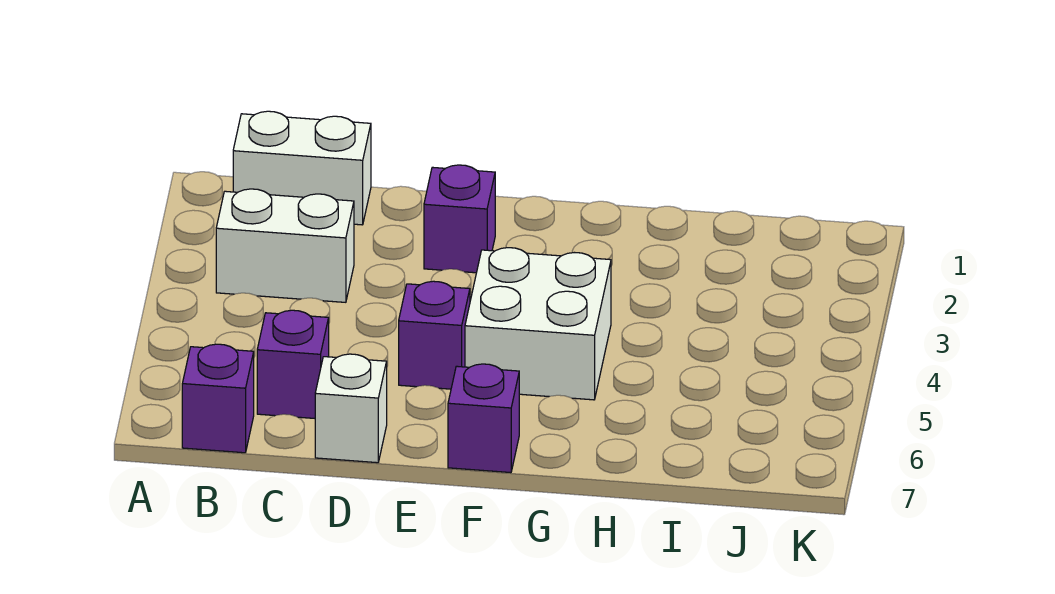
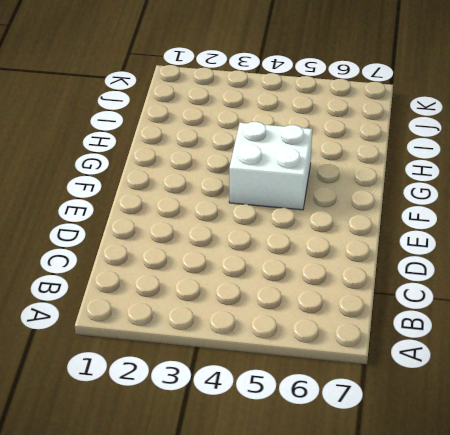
none -> white brick B1:C1 level 1
none -> white brick B3:C3 level 1

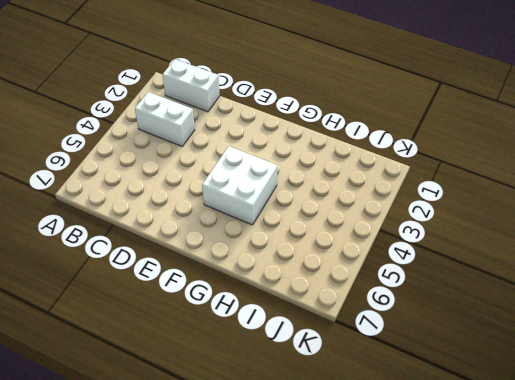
none -> purple brick B7 level 1
none -> purple brick C6 level 1

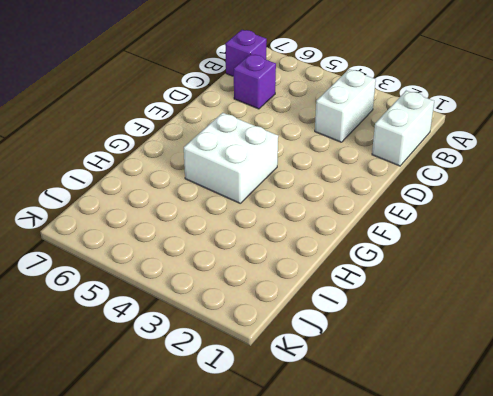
none -> white brick D7 level 1
none -> purple brick E2 level 1

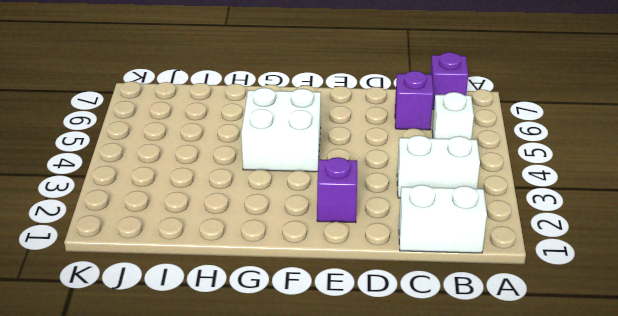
white brick B5 level 1 -> white brick D7 level 1
none -> purple brick E5 level 1
none -> purple brick F7 level 1

